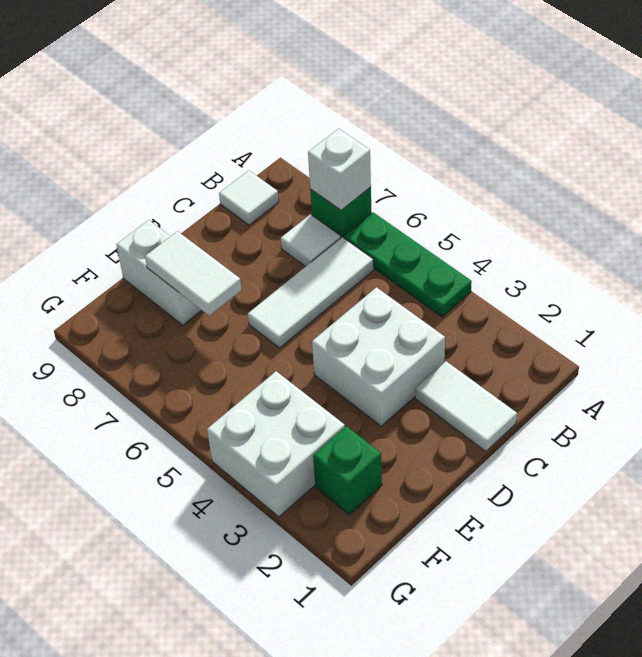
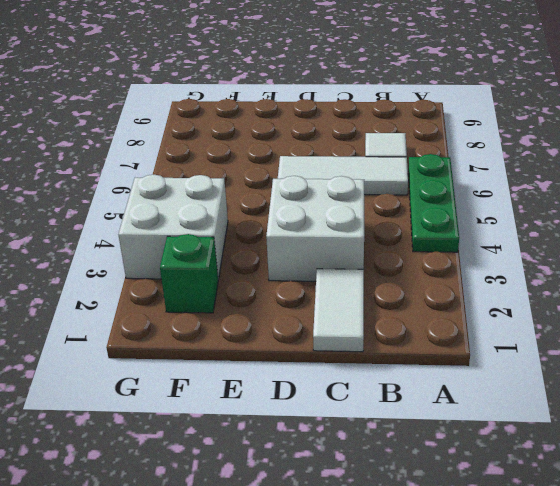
none -> green brick A7 level 1
none -> white tile B9 level 1
none -> white brick E8:E9 level 1

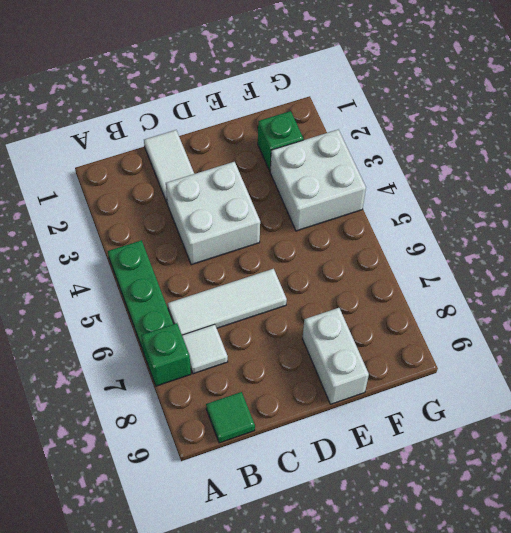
green tile B9 level 1 -> white tile B9 level 1
none -> white brick A7 level 2
none -> white tile E7:E8 level 2

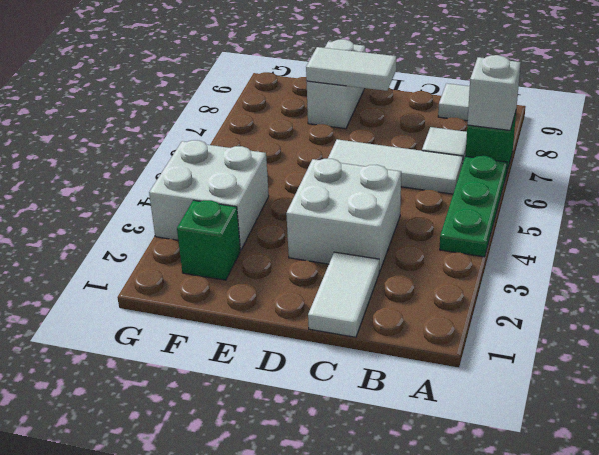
white tile D8:E8 level 2 -> white tile E7:E8 level 2

